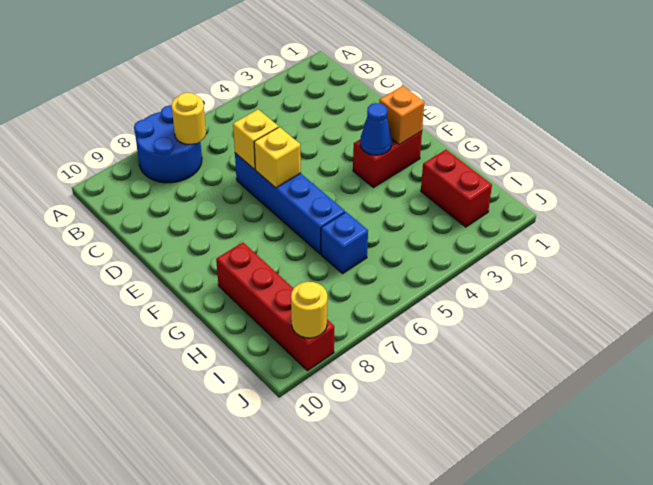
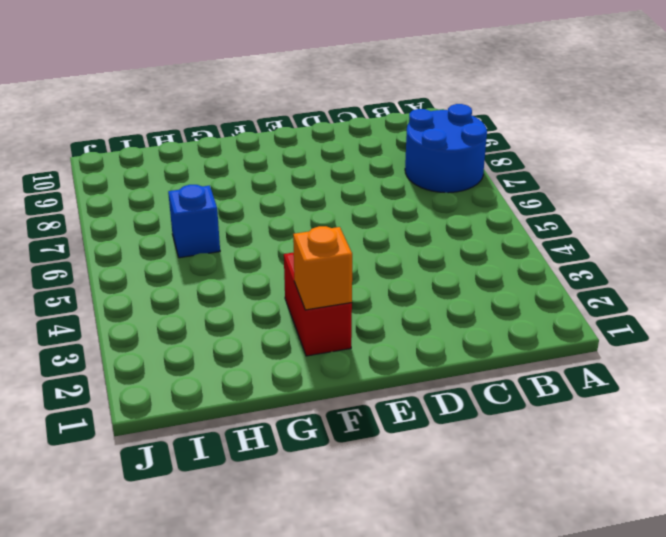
none -> blue brick D6:G6 level 1
none -> red brick G9:J9 level 1
none -> red brick H2:I2 level 1

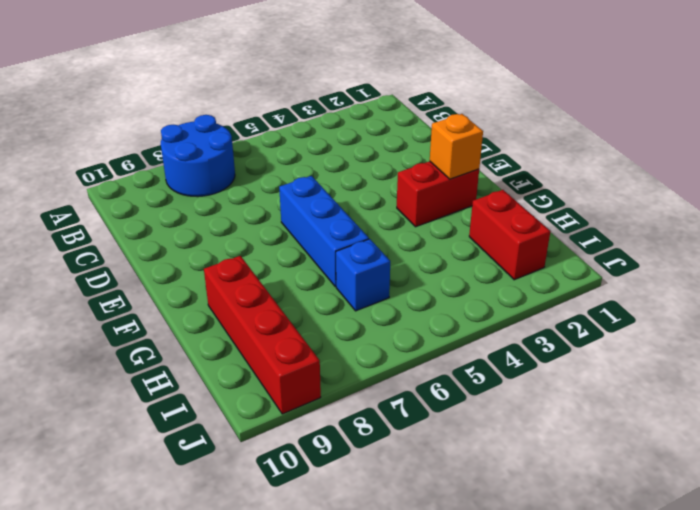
blue brick E6:G6 level 1 -> blue brick D6:G6 level 1
none -> yellow round brick B7 level 2
none -> yellow brick D6 level 2
none -> yellow brick E6 level 2

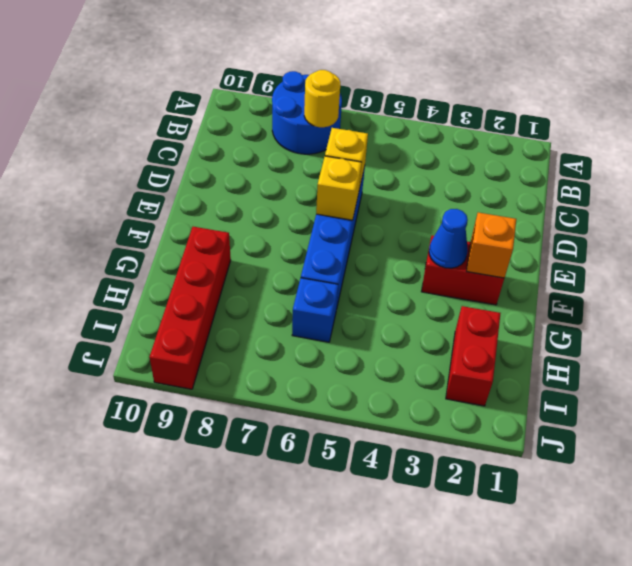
none -> yellow round brick J9 level 2

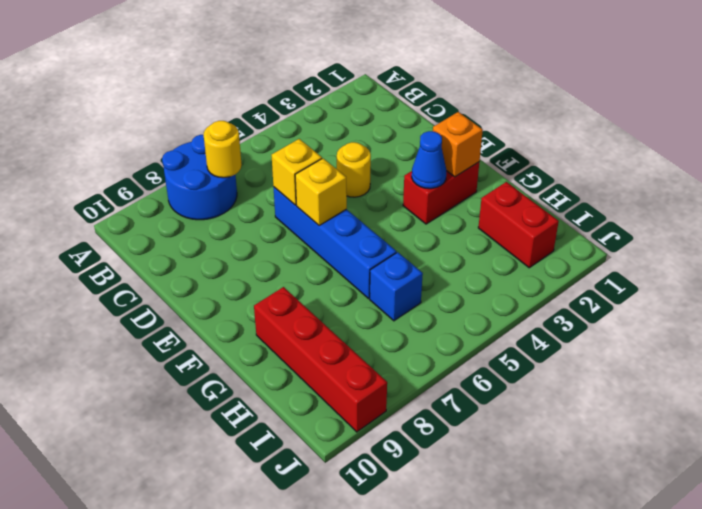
yellow round brick D4 level 1 -> yellow round brick J9 level 2

